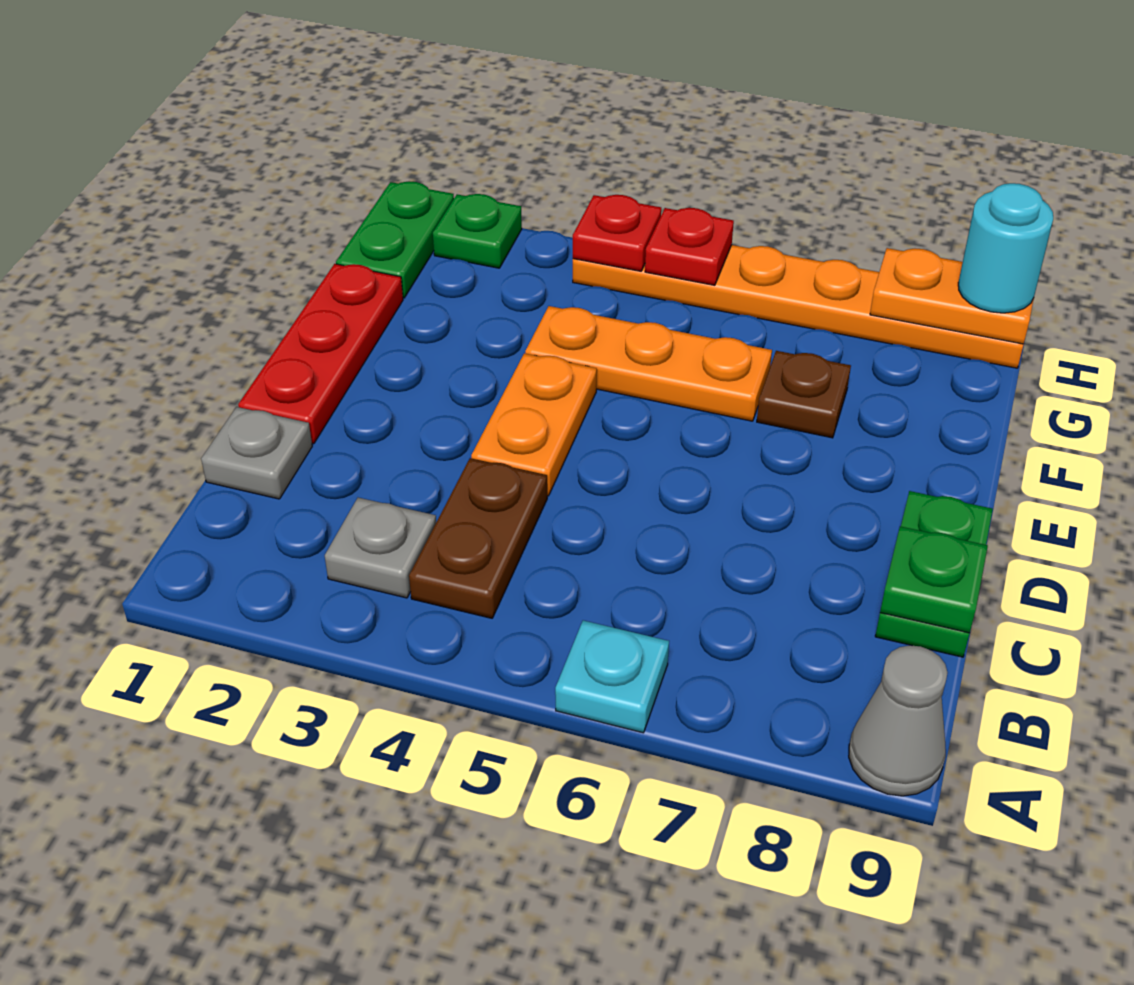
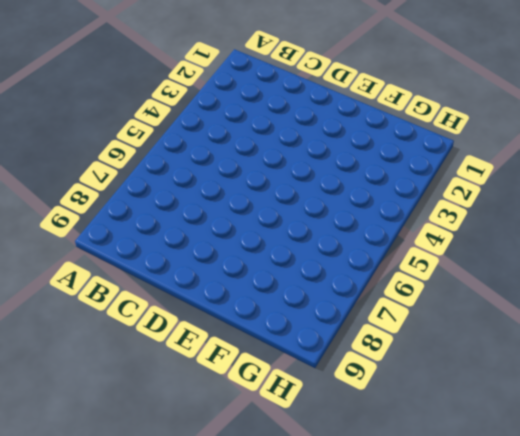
none -> cyan plate A6 level 1
none -> grey cone A9 level 1
none -> grey plate B3 level 1

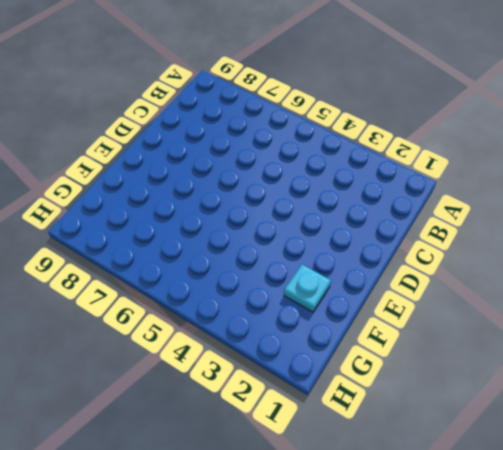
cyan plate F2 level 1 -> cyan plate A6 level 1
none -> grey cone A9 level 1
none -> grey plate B3 level 1
none -> brown plate B4:C4 level 1

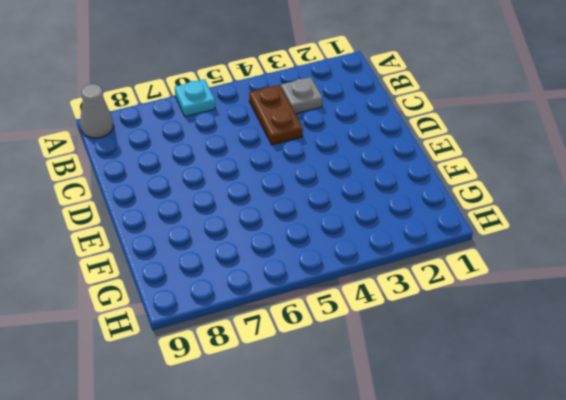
none -> grey plate C1 level 1
none -> green plate C9:D9 level 1
none -> red plate D1:F1 level 1

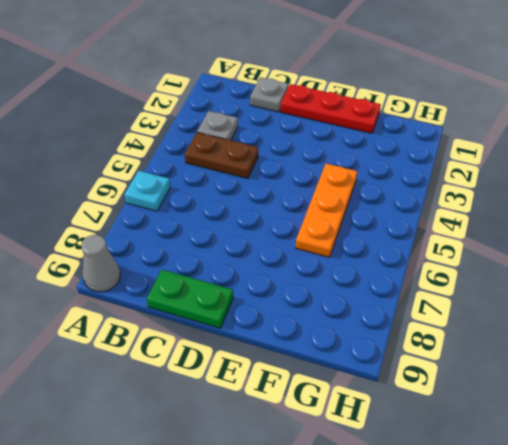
none -> orange plate D4:E4 level 1
none -> brown plate F7 level 1
none -> green plate G1:H1 level 1

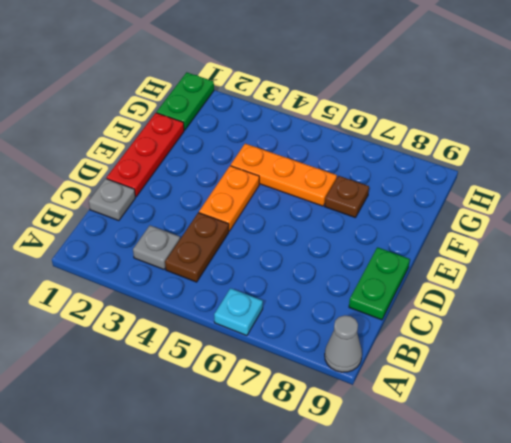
none -> green plate H2 level 1
none -> orange plate H4:H9 level 1
none -> green plate C9 level 2

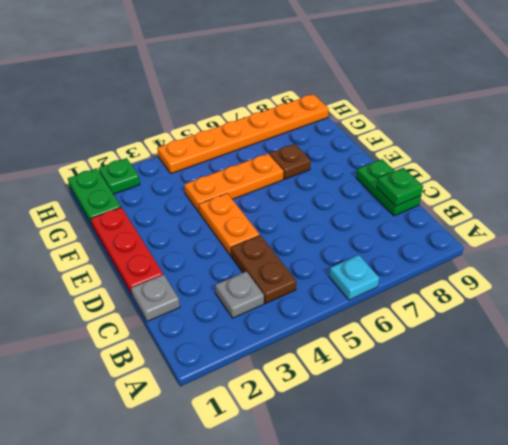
none -> grey cone A9 level 1
none -> red plate H4 level 2
none -> red plate H5 level 2

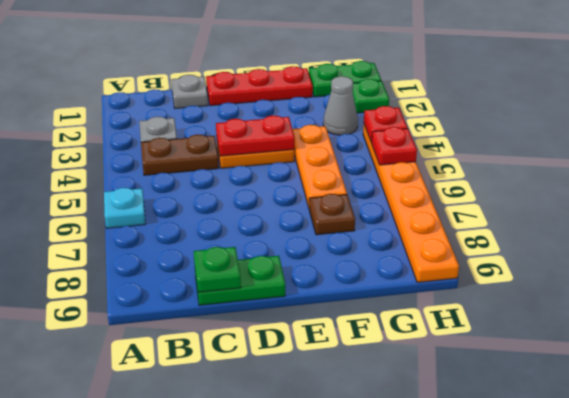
red plate D4:E4 level 2 -> none
grey cone G3 level 1 -> grey cone A9 level 1
none -> orange plate H8:H9 level 2
none -> cyan round brick H9 level 3

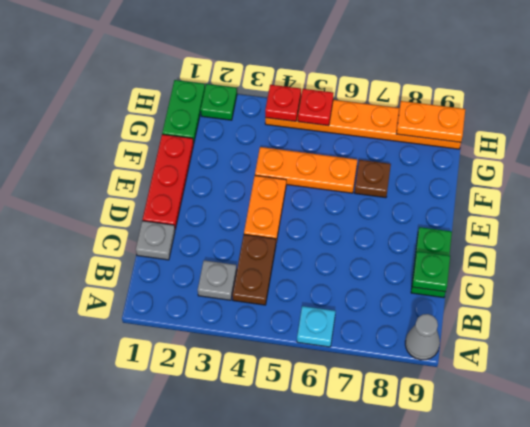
none -> cyan round brick H9 level 3

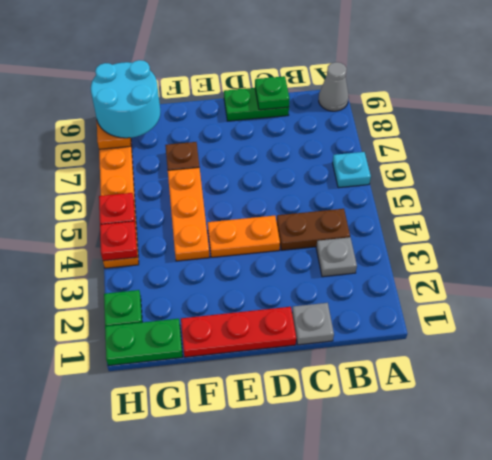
cyan round brick G8:H9 level 3 -> cyan round brick H9 level 3

